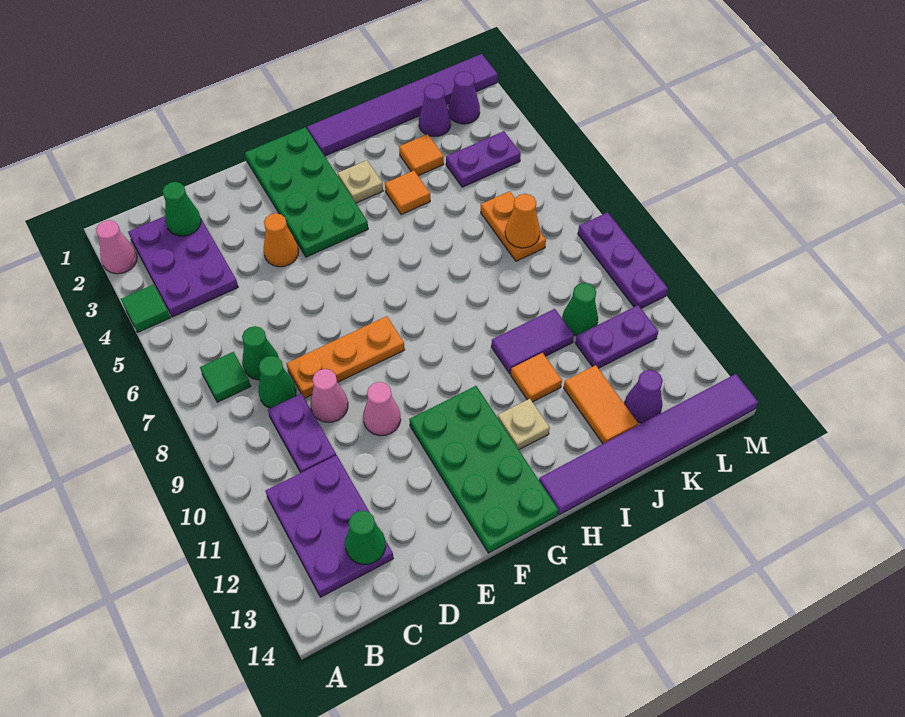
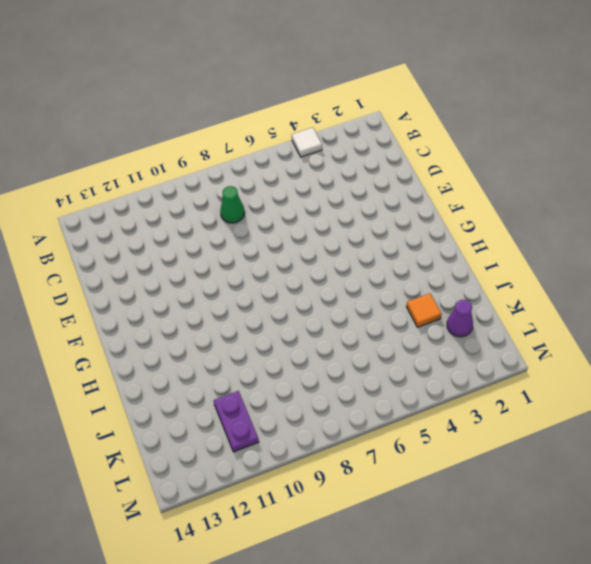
white tile A4 level 1 -> green tile A4 level 1
none -> pink cone A2 level 1
none -> purple plate B2:C4 level 1
none -> green tile B7 level 1
none -> purple plate B11:C13 level 1

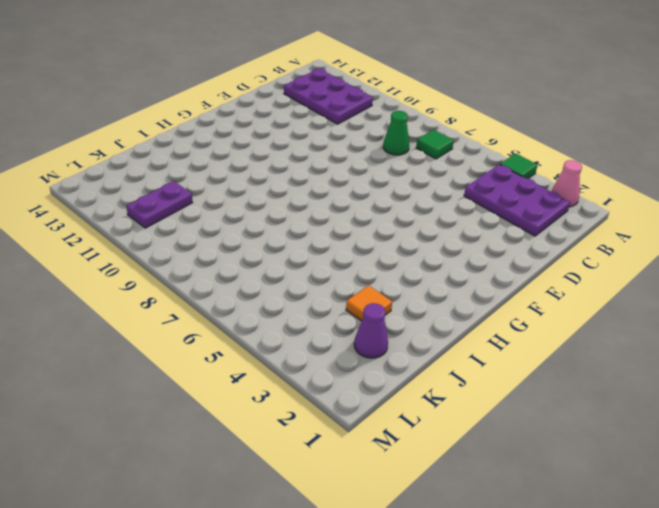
none -> green cone C7 level 1
none -> purple plate C9:C10 level 1
none -> orange plate D8:F8 level 1
none -> pink cone D9 level 1

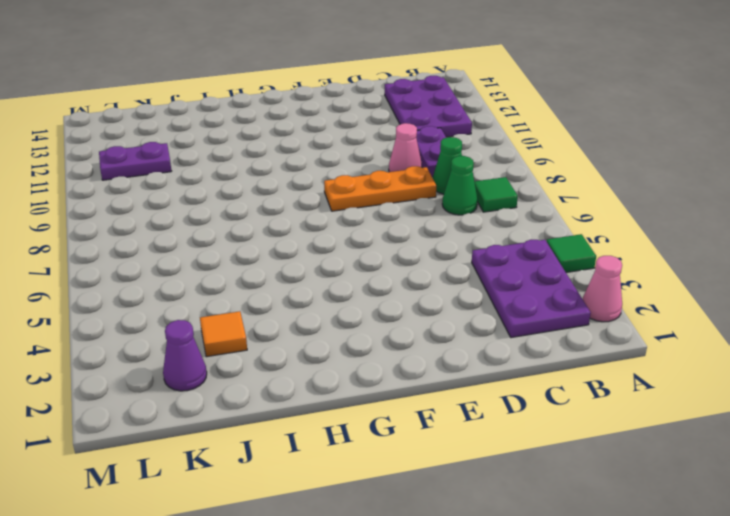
none -> orange cone E4 level 1
none -> pink cone E10 level 1
none -> green plate F1:G4 level 1
none -> green plate F11:G14 level 1

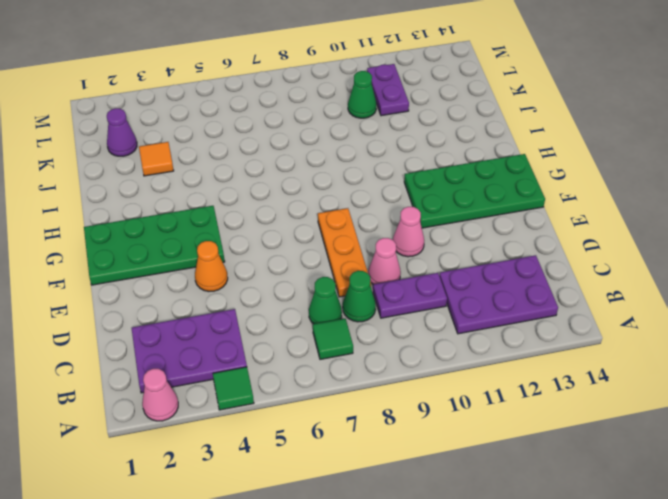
none -> purple tile H1:M1 level 1
none -> tan plate H3 level 1
none -> tan plate H12 level 1
none -> purple tile H14:M14 level 1

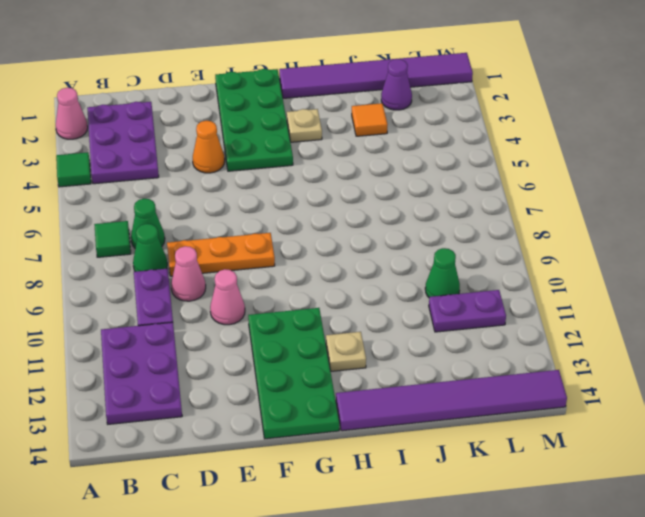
none -> orange tile I4 level 1
none -> purple tile I10:J10 level 1
none -> orange tile I11 level 1
none -> orange tile J12:J13 level 1

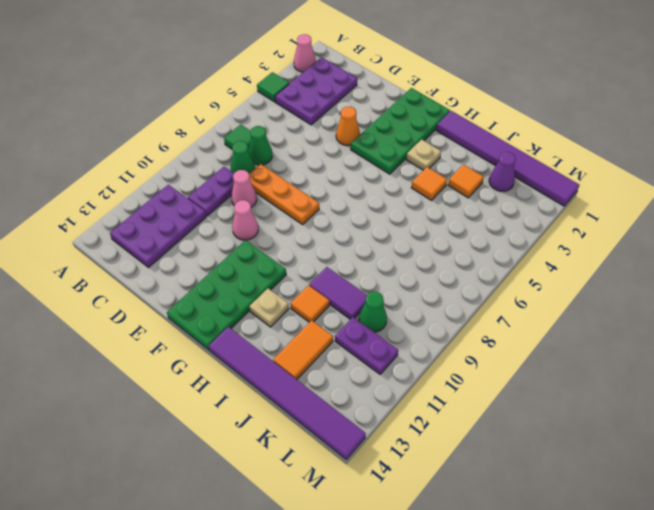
none -> purple plate K4:L4 level 1
none -> orange plate K6:K7 level 1
none -> purple cone K13 level 1
none -> purple cone L2 level 1

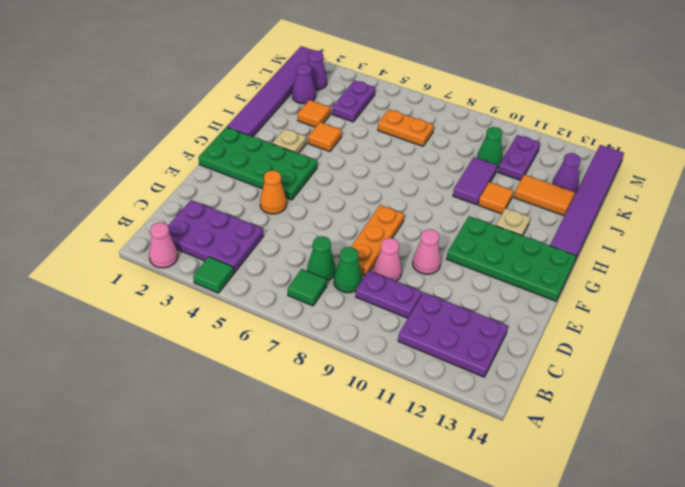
none -> purple plate M8:M10 level 1
none -> green cone C2 level 2
none -> green cone C13 level 2
none -> orange cone K7 level 2

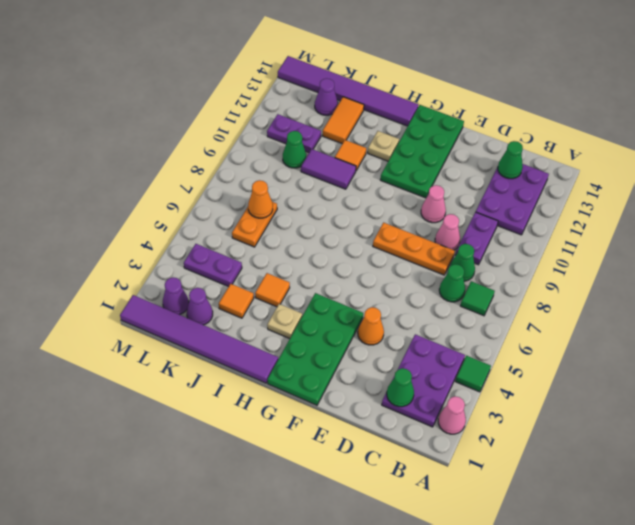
none -> purple plate M8:M10 level 1

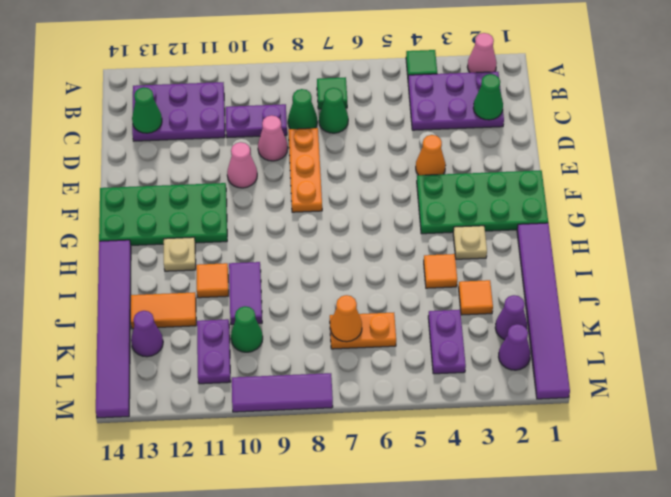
purple tile M8:M10 level 1 -> purple plate M8:M10 level 1

